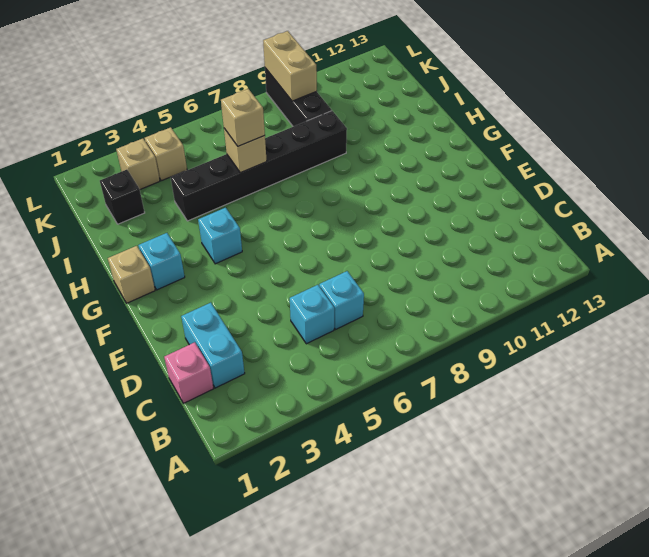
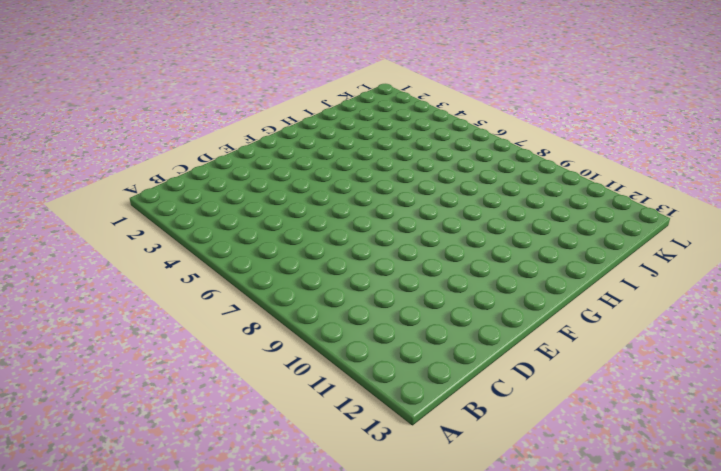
none -> pink brick C1 level 1
none -> cyan brick C2:D2 level 1
none -> cyan brick C5 level 1

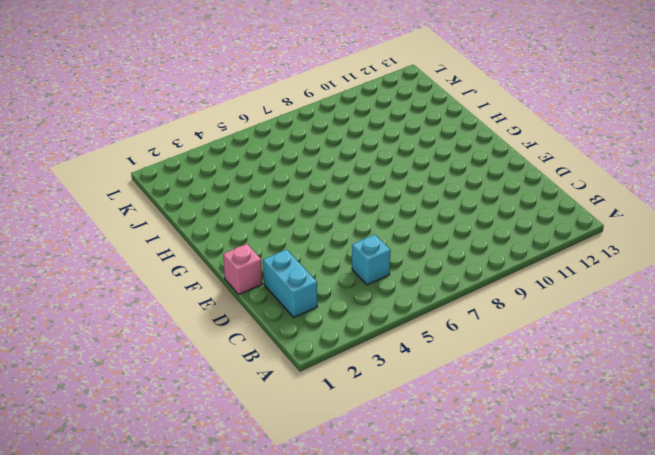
pink brick E1 level 1 -> pink brick C1 level 1
none -> cyan brick C6 level 1
none -> tan brick G1 level 1
none -> cyan brick G2 level 1

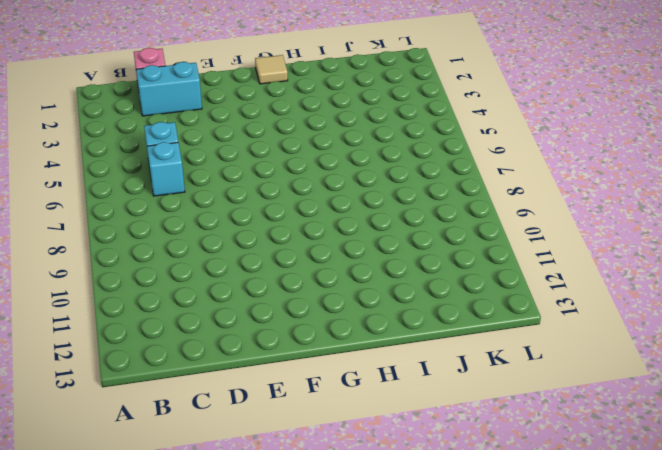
tan tile G1 level 1 -> tan brick G1 level 1
none -> cyan brick G2 level 1
none -> cyan brick G4 level 1
none -> black brick I4:I9 level 1

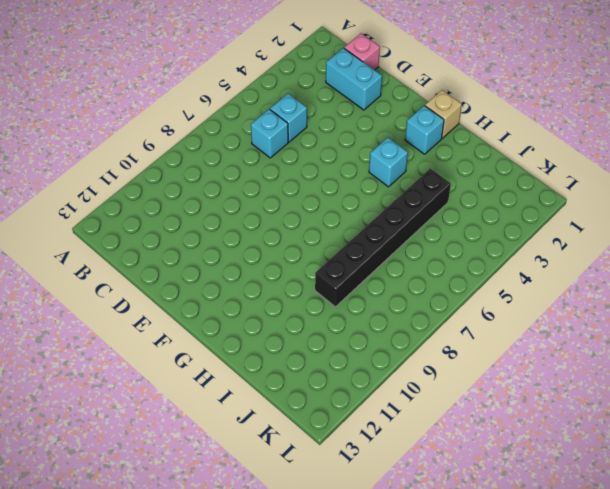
none -> black brick J2 level 1
none -> black brick J9:L9 level 1
none -> tan brick K3 level 1

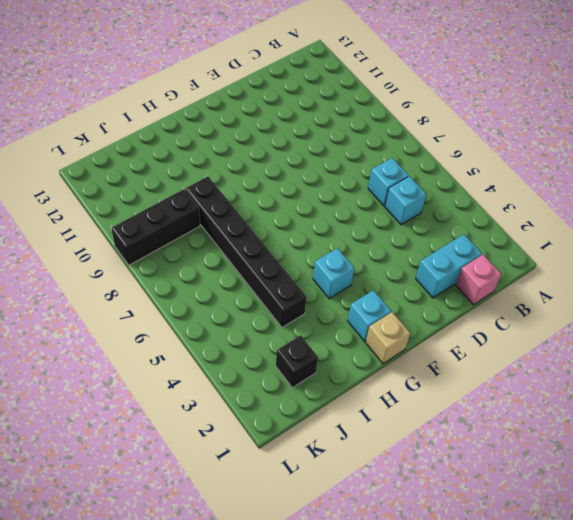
none -> tan brick K3 level 1
none -> tan brick K4 level 1
none -> tan brick I6 level 2

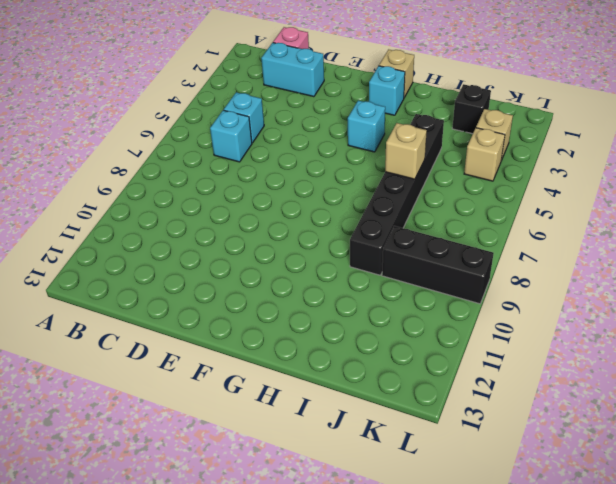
none -> tan brick K9:L9 level 2
none -> tan brick I6 level 3

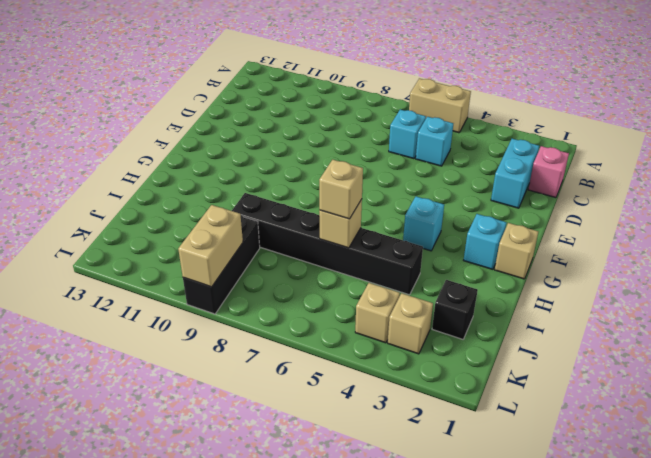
tan brick A5:A6 level 1 -> none

